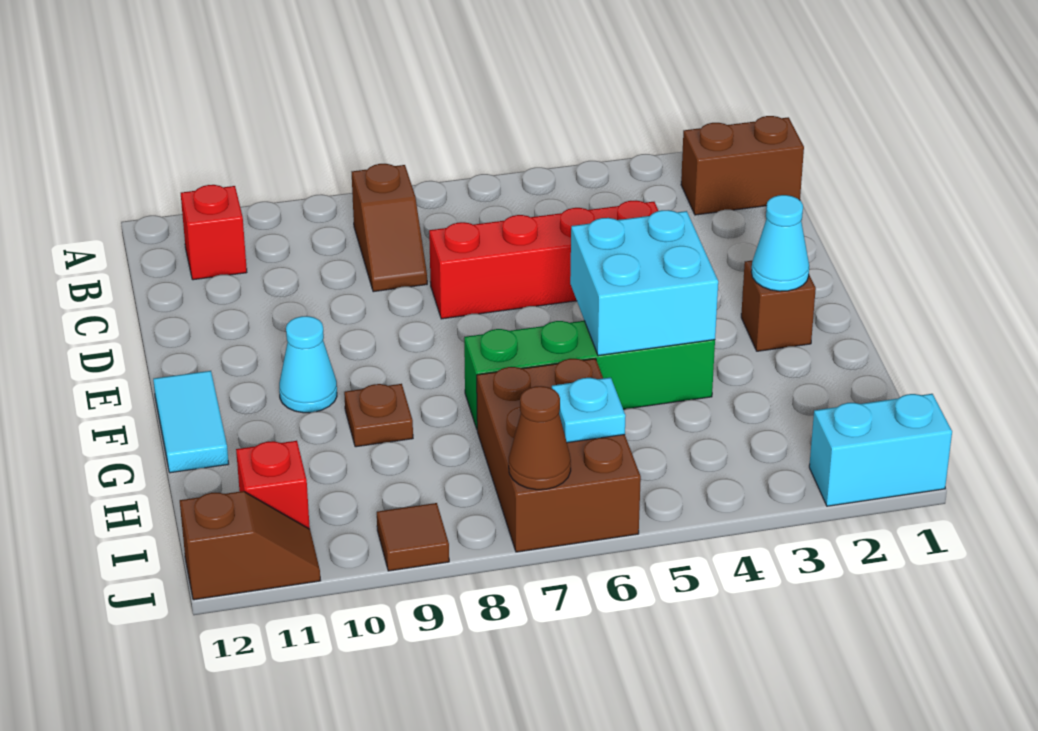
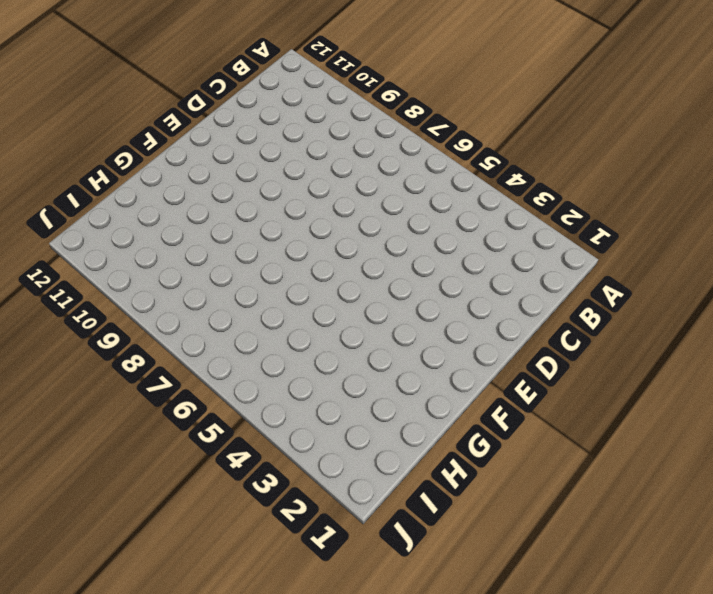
none -> brown brick B1:B2 level 1
none -> brown slope B8:C8 level 1 top B
none -> red brick B11 level 1

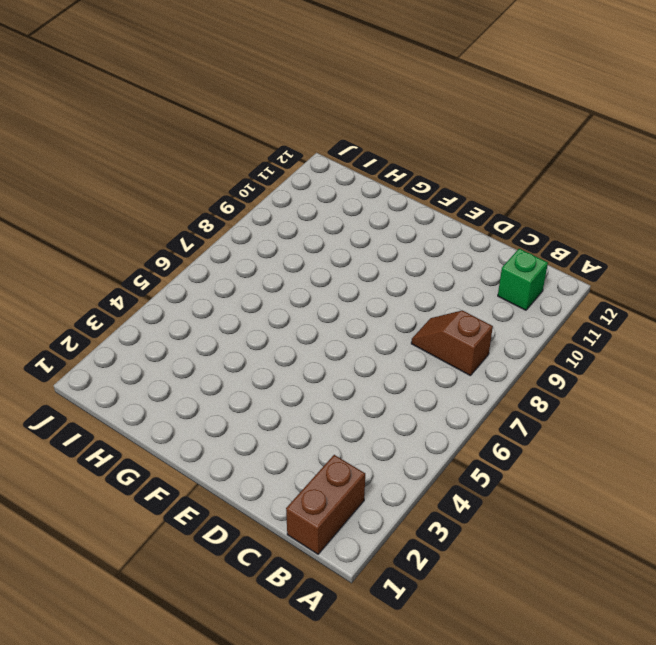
green brick B11 level 1 -> red brick B11 level 1
none -> red brick D4:D7 level 1
none -> brown brick F2 level 1
none -> cyan cone F10 level 1

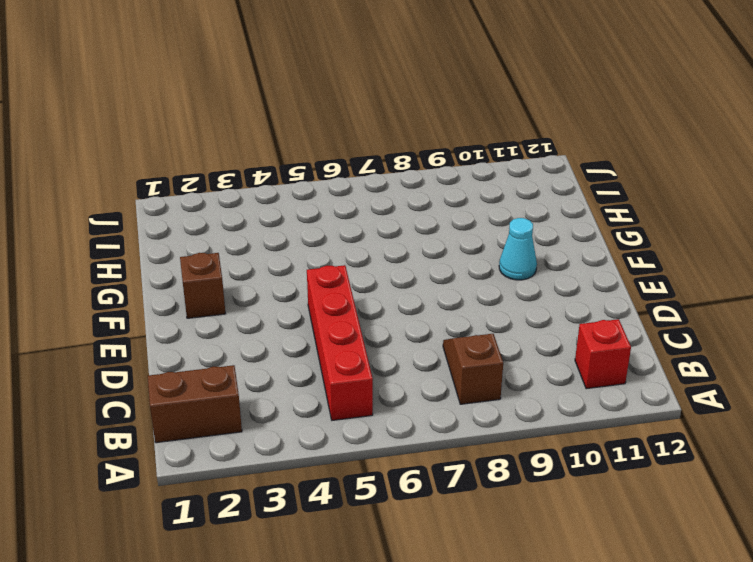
red brick B5:E5 level 1 -> red brick D4:D7 level 1
none -> cyan tile F12:G12 level 1
none -> green brick G4:G7 level 1
none -> brown plate G9 level 1

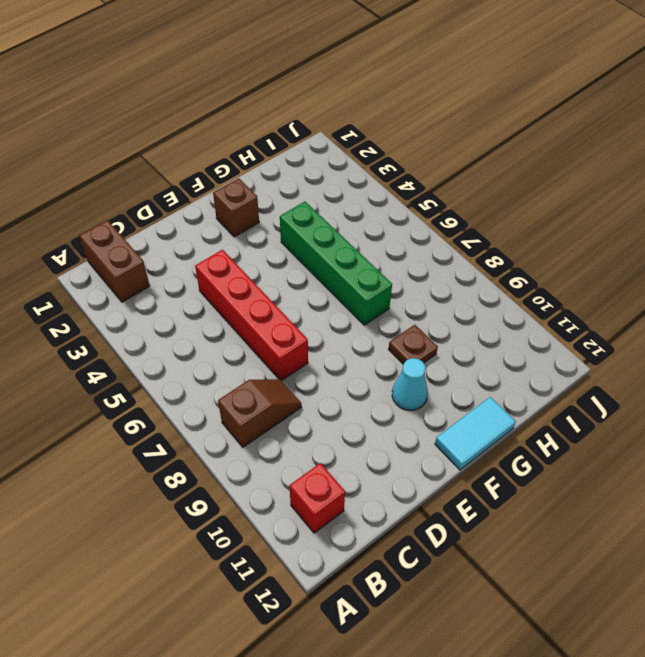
none -> brown brick H6:J7 level 1
none -> red brick I11 level 1
none -> cyan brick J1:J2 level 1

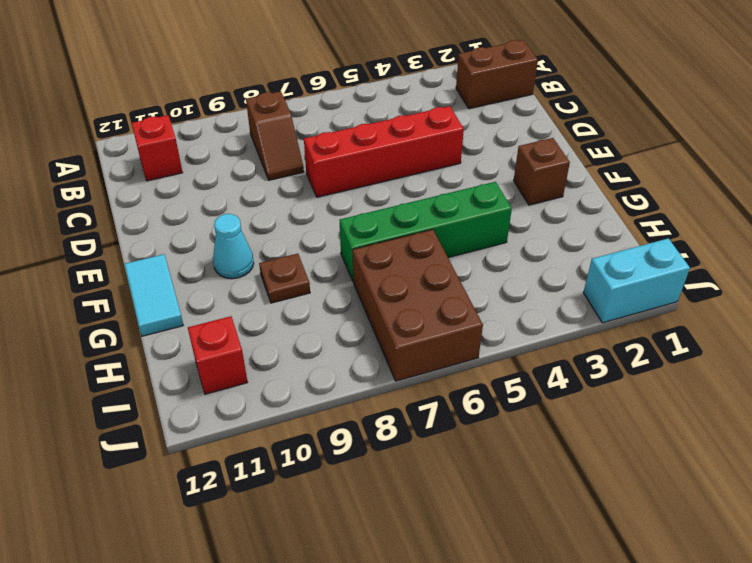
none -> brown tile J9 level 1
none -> brown slope J11:J12 level 1 top 12
none -> cyan cone F2 level 2

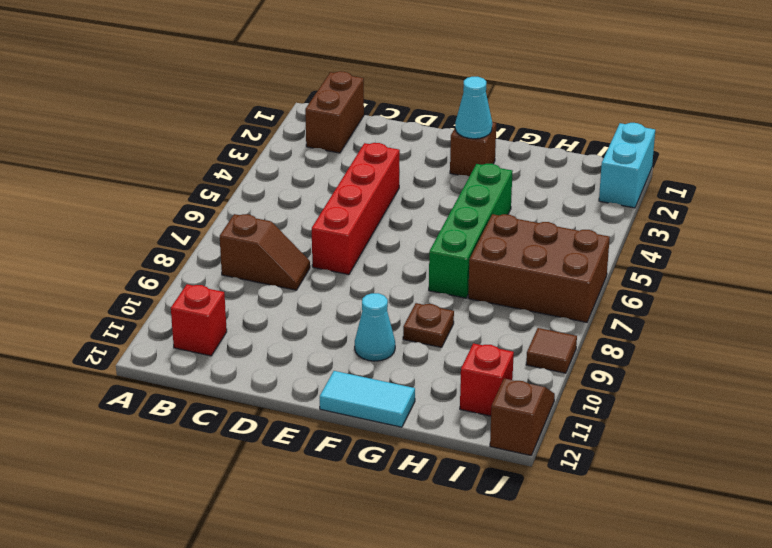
none -> cyan brick F4:G5 level 2
none -> cyan plate I6 level 2
none -> brown cone J7 level 2

